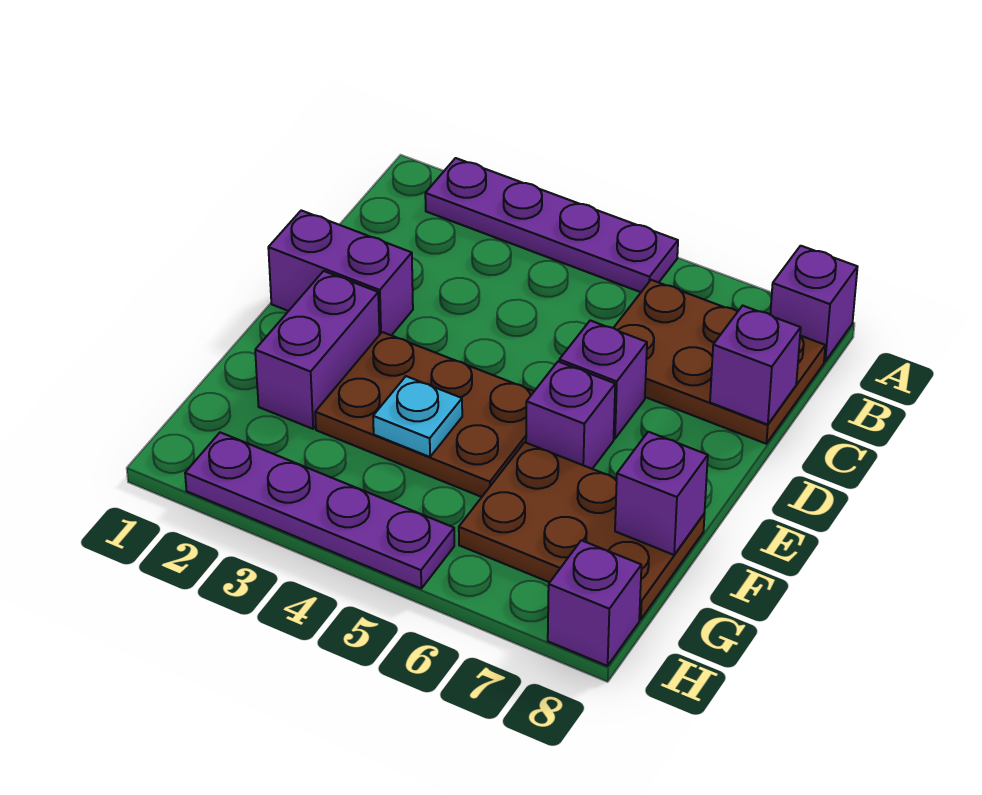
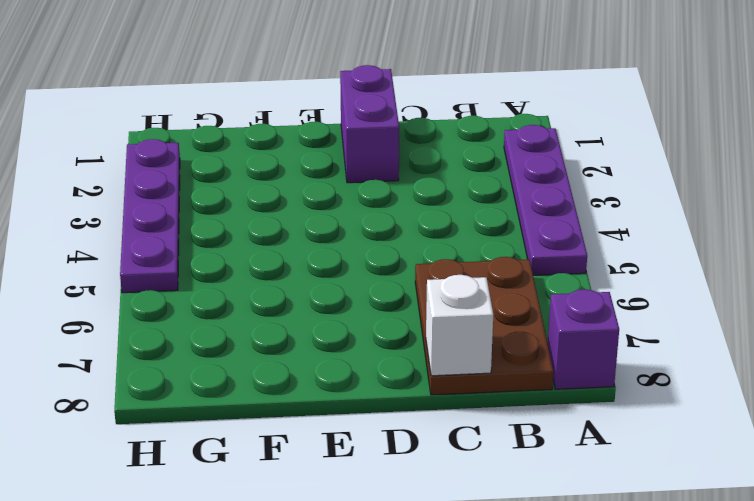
white brick C8 level 2 -> purple brick C8 level 2
none -> purple brick D6 level 1
none -> purple brick E2:F2 level 1
none -> brown plate E3:F5 level 1

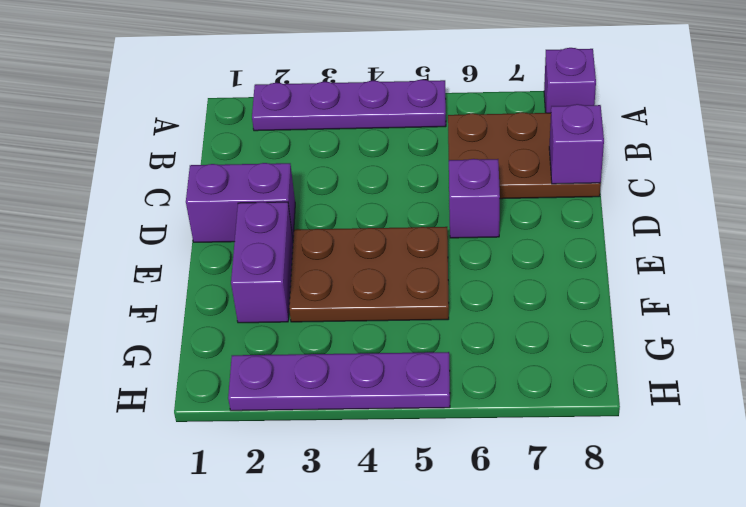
none -> purple brick E6 level 1
none -> brown plate F6:G8 level 1
none -> purple brick H8 level 1

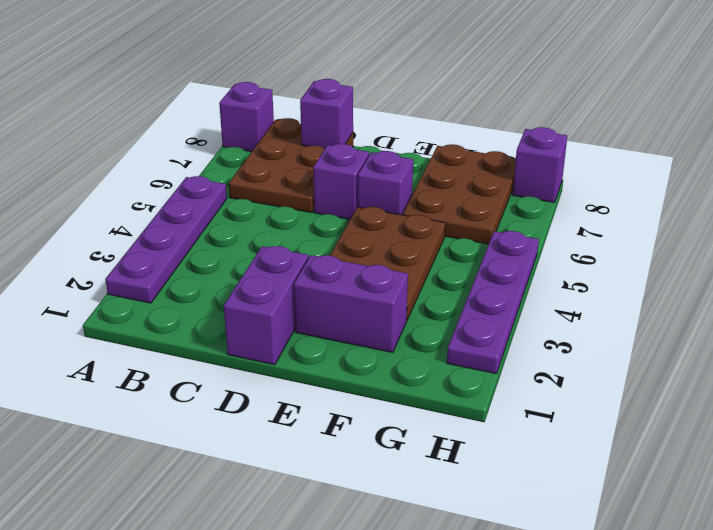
none -> cyan plate F4 level 2
none -> purple brick F8 level 2

